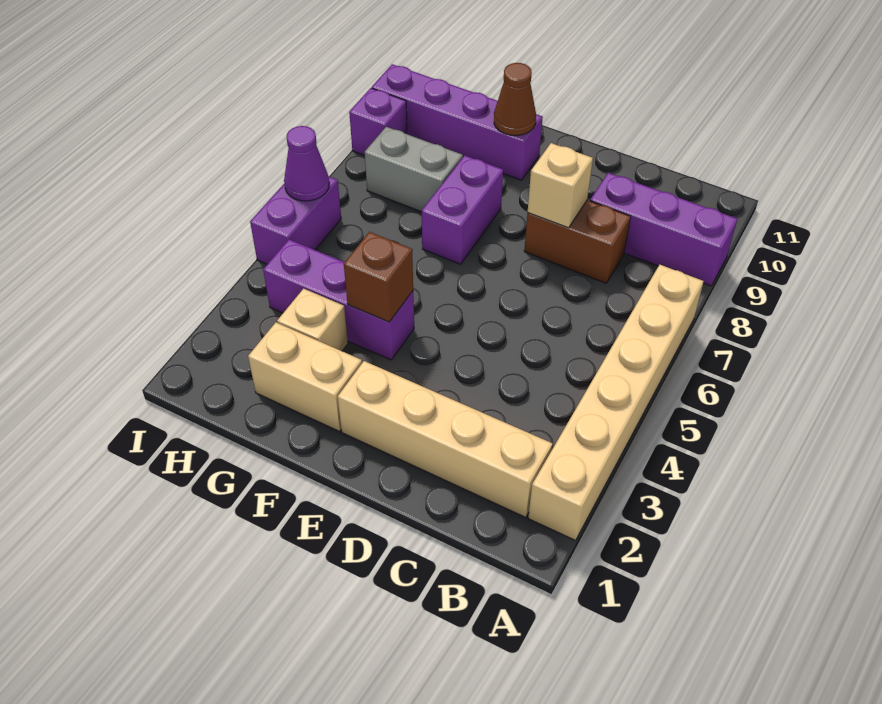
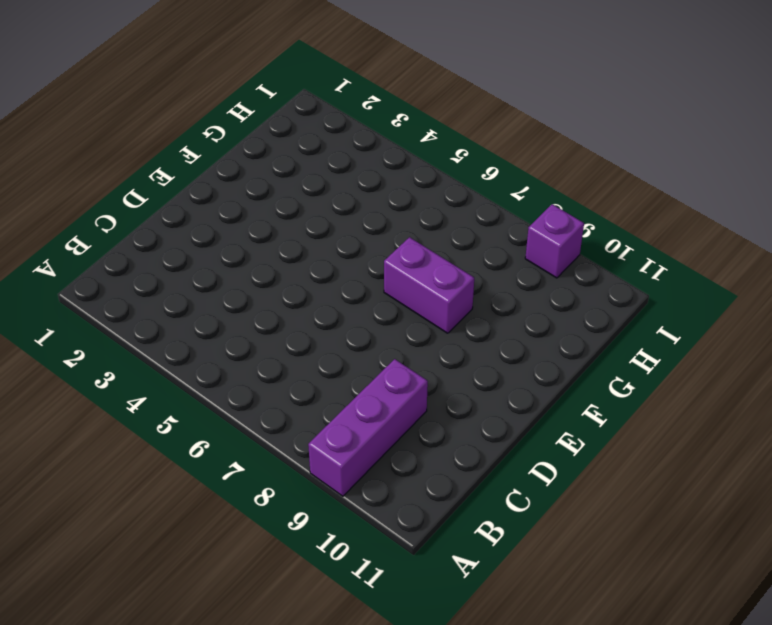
none -> tan brick A2:A7 level 1
none -> tan brick B2:E2 level 1
none -> brown brick C8:D8 level 1

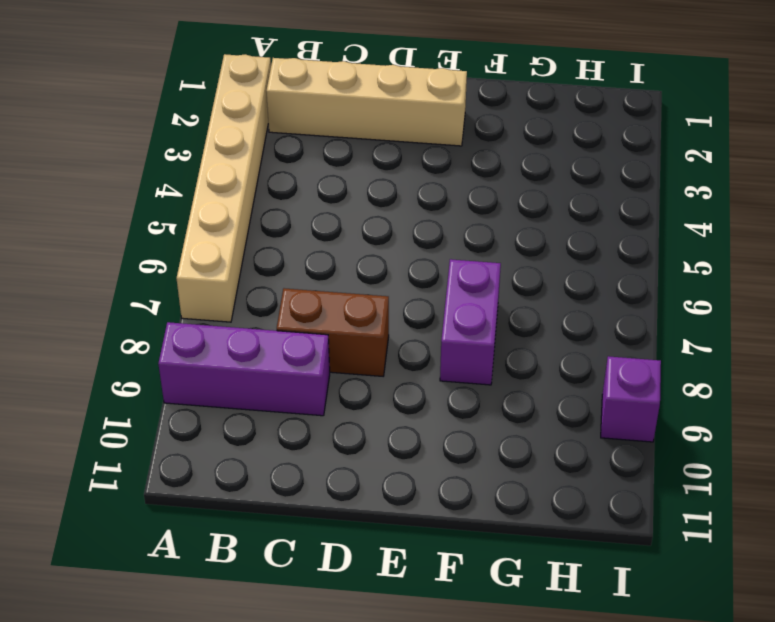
none -> tan brick F2:G2 level 1
none -> purple brick F4:H4 level 1
none -> purple brick F10:I10 level 1

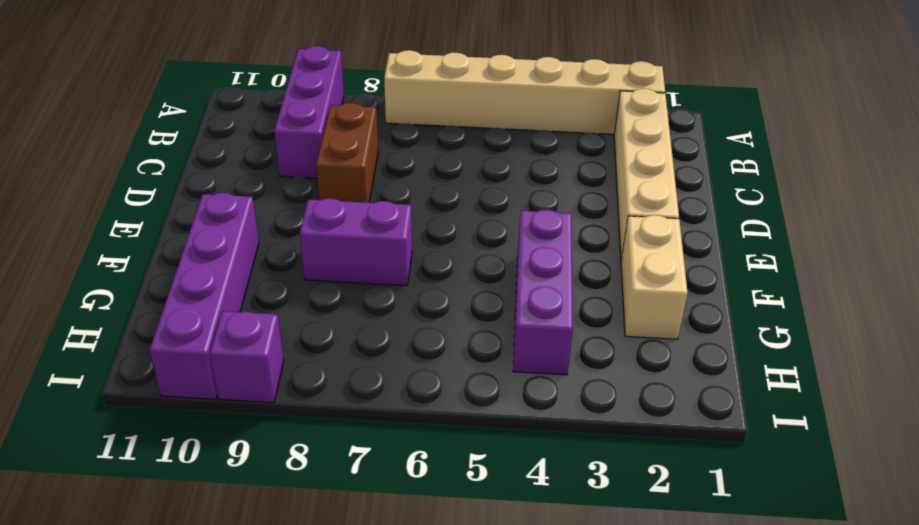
none -> tan brick G3 level 1
none -> grey brick G8:H8 level 1
none -> purple brick I5:I6 level 1

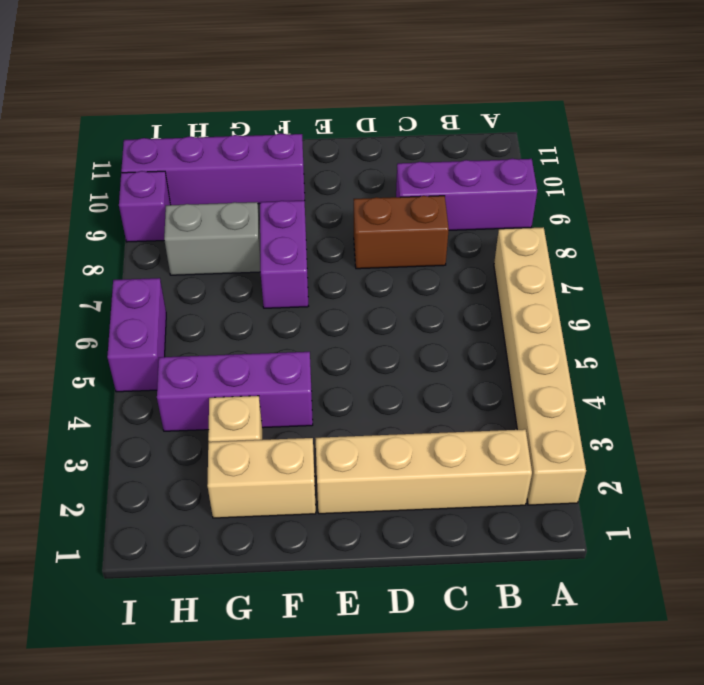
none -> tan brick D8 level 2
none -> brown brick F4 level 2
none -> brown cone F10 level 2

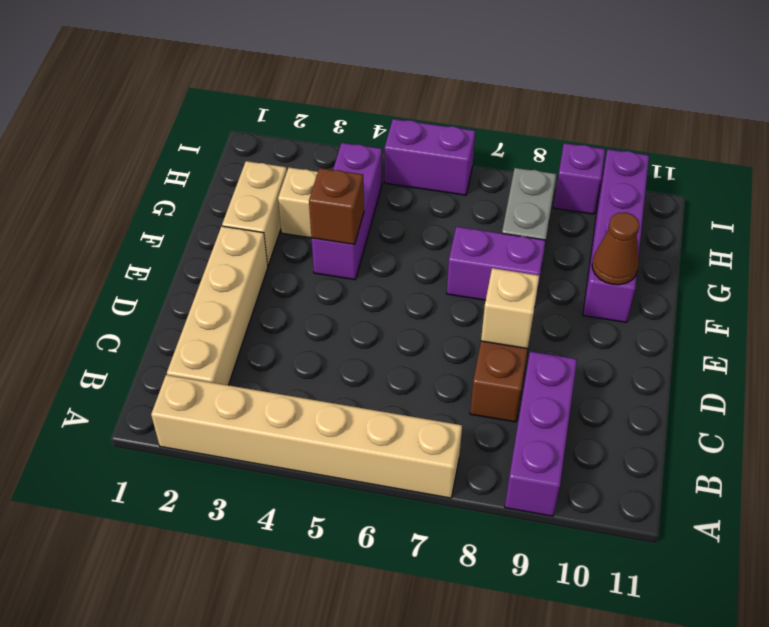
none -> purple cone I6 level 2

